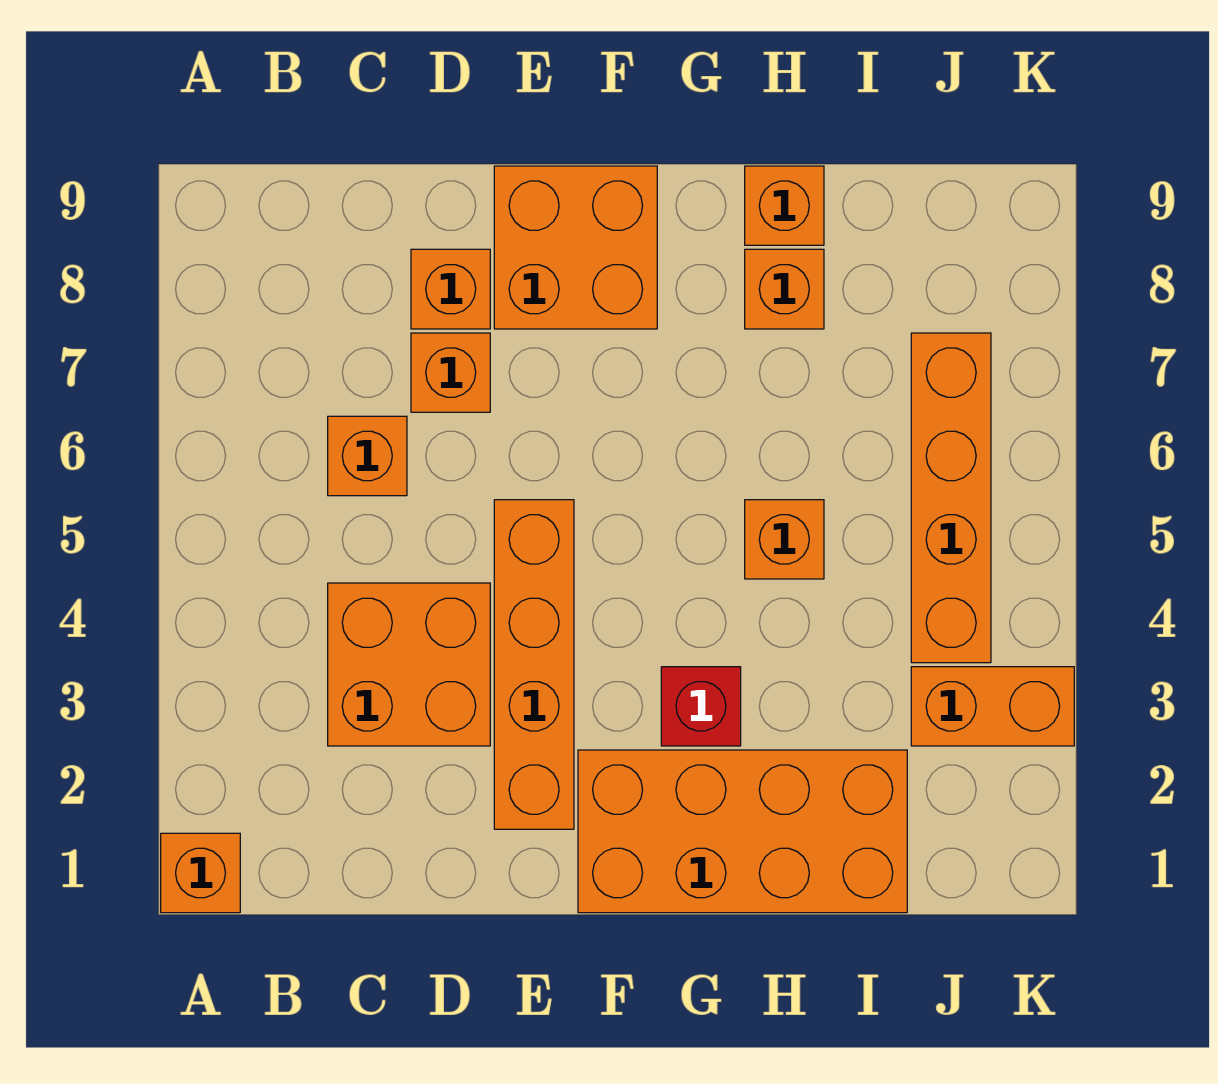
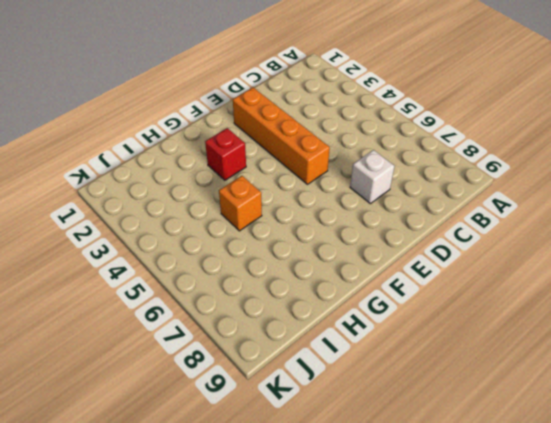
white brick D7 level 1 -> orange brick D7 level 1
none -> orange brick A1 level 1
none -> orange brick C3:D4 level 1
none -> orange brick C6 level 1

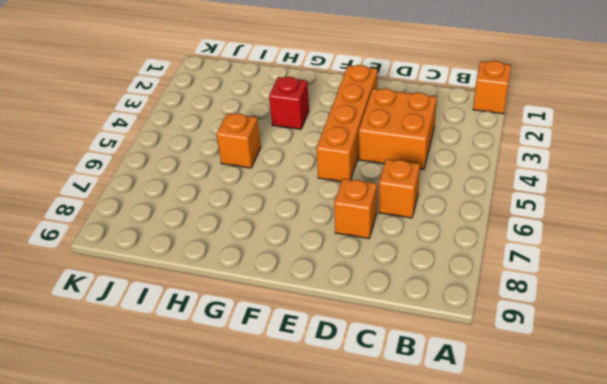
none -> orange brick D8 level 1
none -> orange brick E8:F9 level 1
none -> orange brick F1:I2 level 1

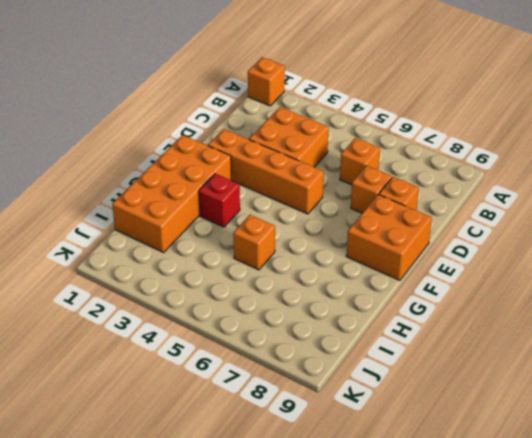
none -> orange brick H8 level 1
none -> orange brick H9 level 1
none -> orange brick J3:K3 level 1

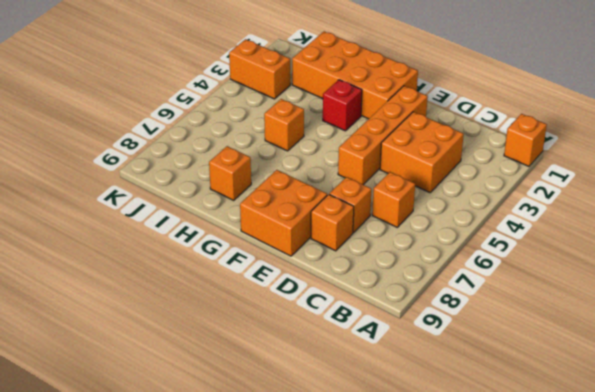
none -> orange brick H9 level 1
none -> orange brick J4:J7 level 1

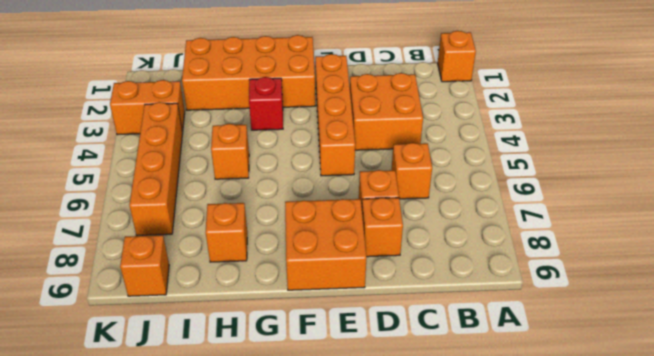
orange brick J9 level 1 -> orange brick H9 level 1

